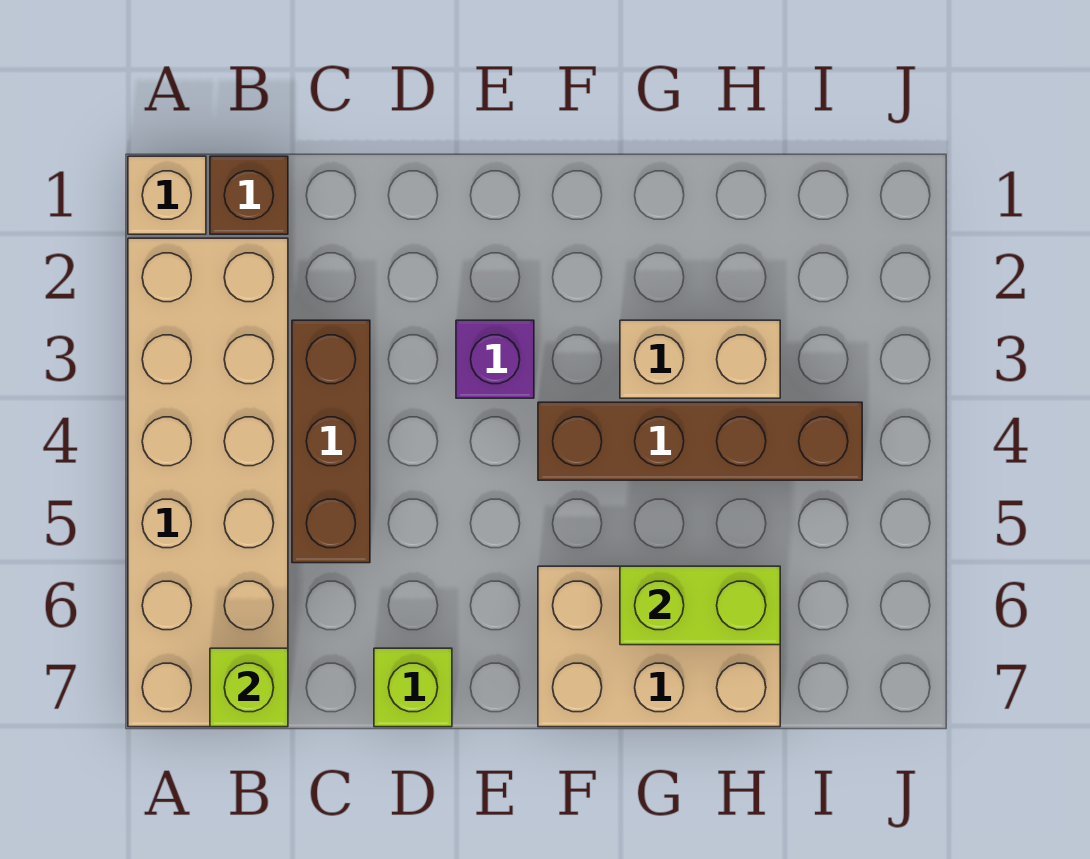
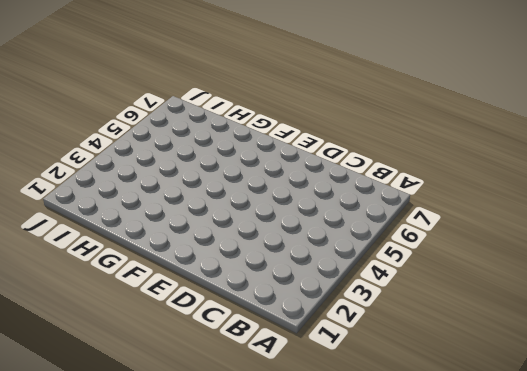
none -> tan brick A1 level 1
none -> tan brick A2:B7 level 1

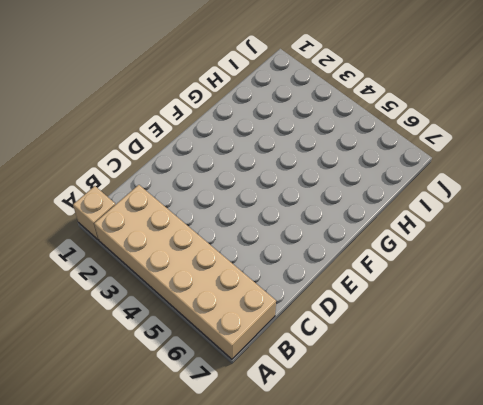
none -> brown brick B1 level 1
none -> brown brick C3:C5 level 1

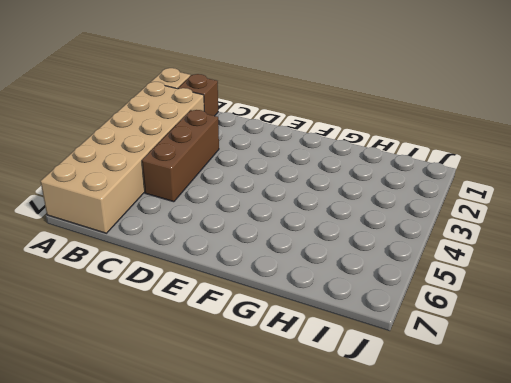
none -> lime brick D7 level 1
none -> purple brick E3 level 1

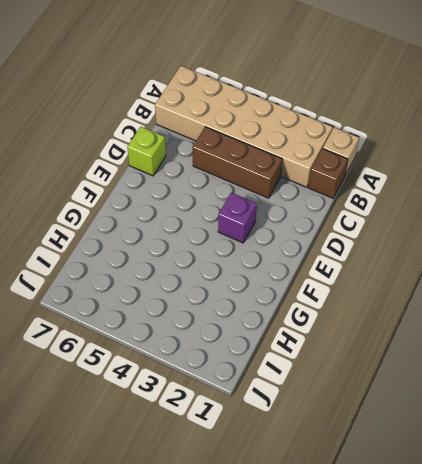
none -> brown brick F4:I4 level 1
none -> tan brick F6:H7 level 1

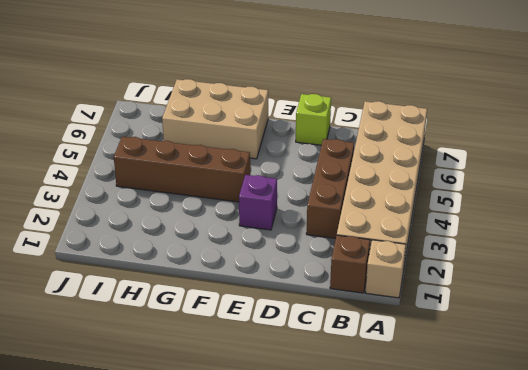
none -> tan brick G3:H3 level 1
none -> lime brick B7 level 2

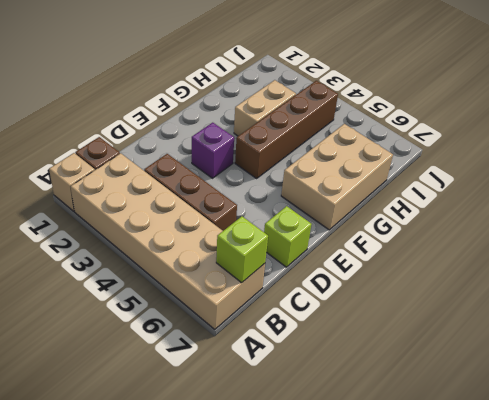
none -> lime brick G6:H6 level 2

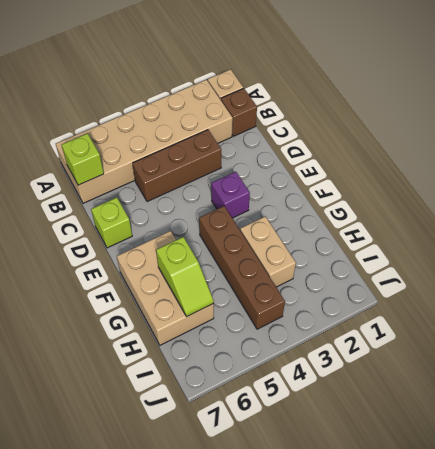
lime slope G6:H6 level 2 top G -> lime brick G6:H6 level 2

